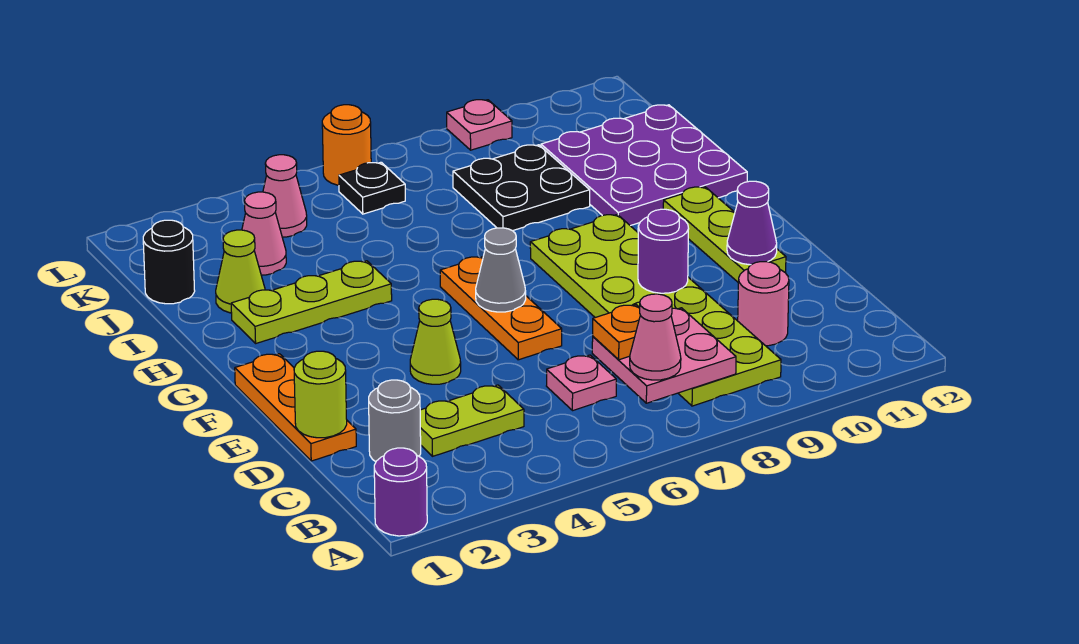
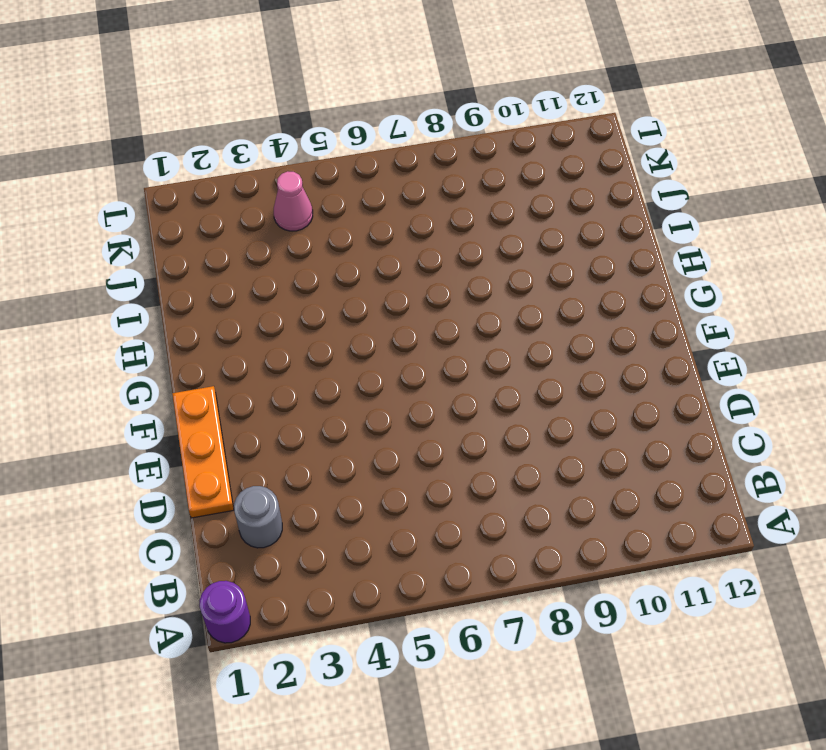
none -> lime plate B8:G9 level 1
none -> lime plate C3:C4 level 1
none -> pink plate C6 level 1

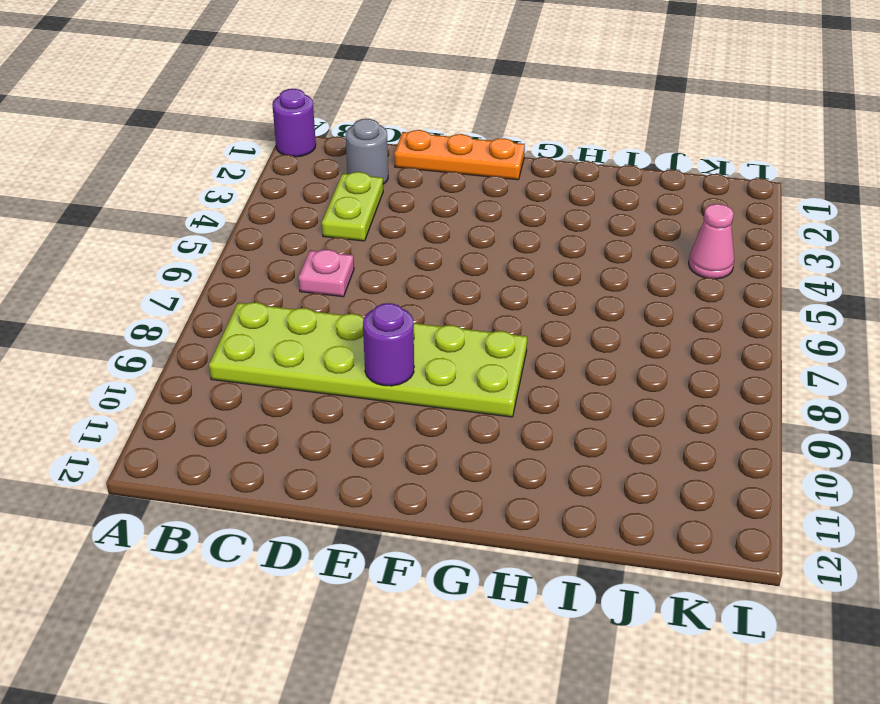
none -> pink round brick C10 level 1
none -> lime cone E4 level 1
none -> orange plate E6:G6 level 1

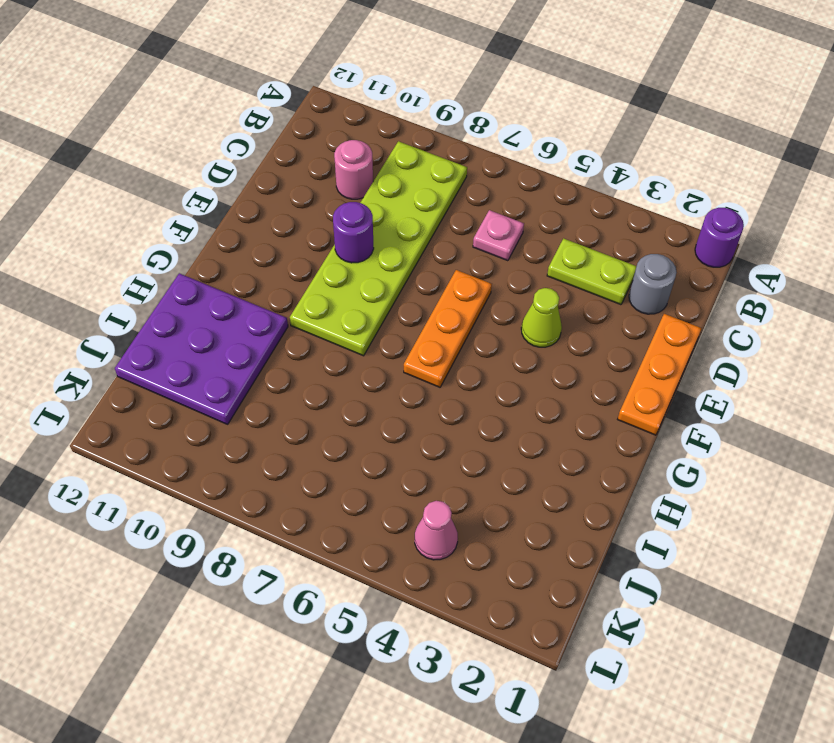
none -> lime plate E11:G11 level 1
none -> lime plate H2:H4 level 1
none -> lime cone I2 level 1

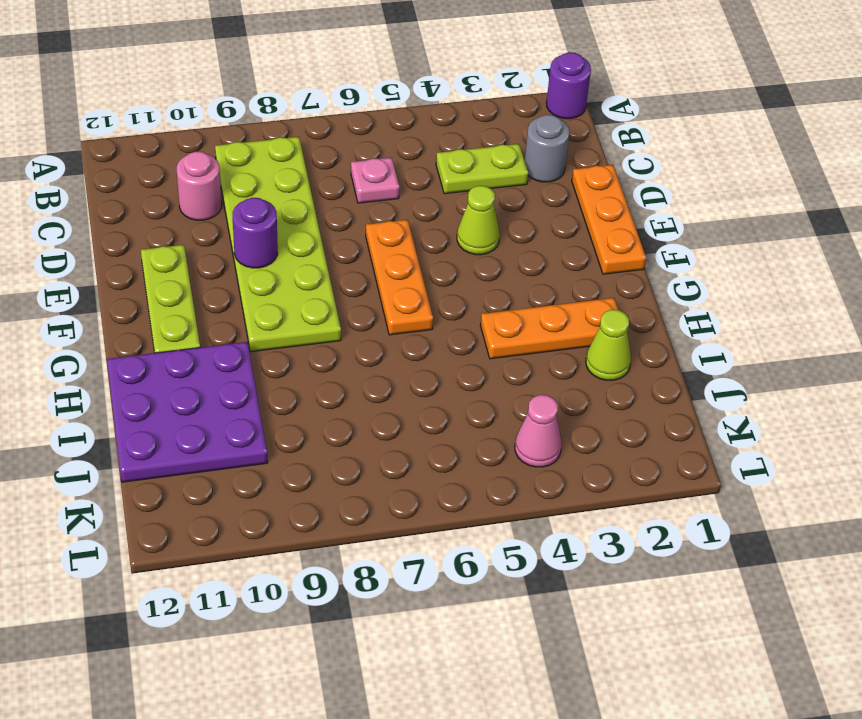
orange plate H2:H4 level 1 -> lime plate H2:H4 level 1
none -> black plate I8:J9 level 1
none -> black round brick J1 level 1
none -> pink cone J3 level 1

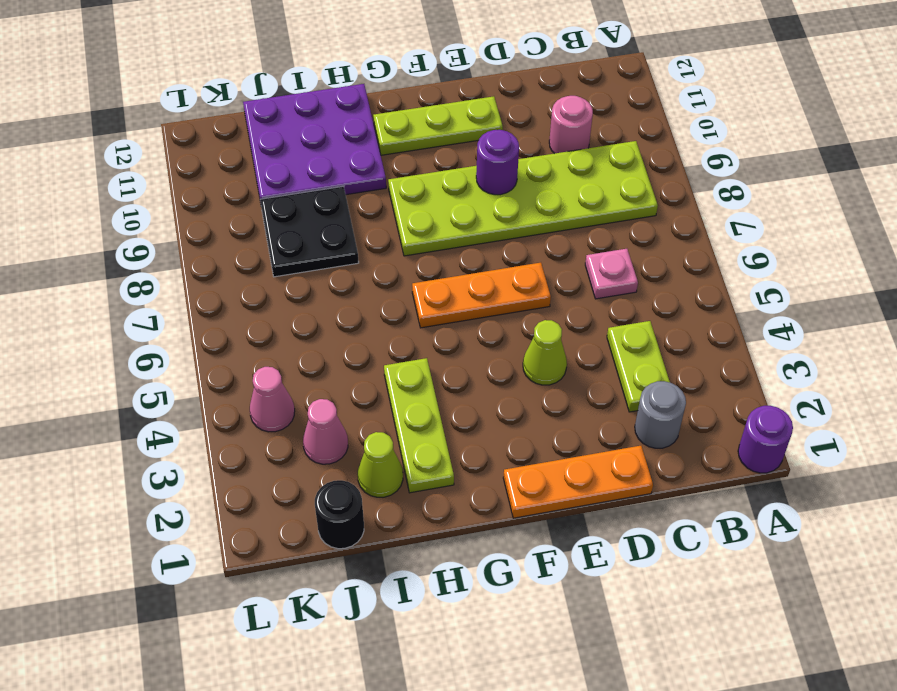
none -> black plate K6 level 1
none -> orange round brick L6 level 1
none -> pink plate L9 level 1

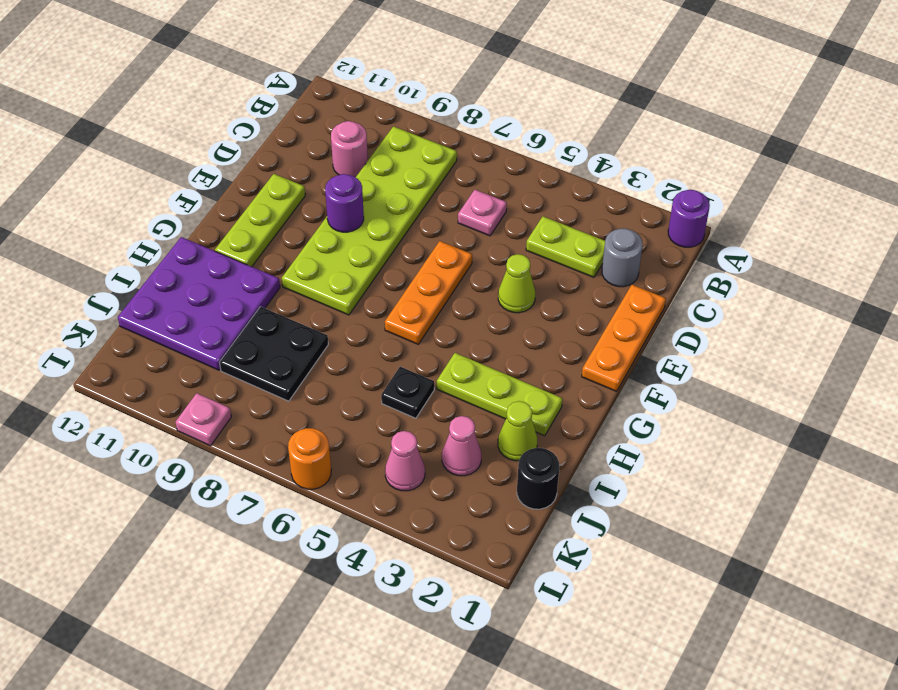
black plate I5 level 1 -> black plate K6 level 1
none -> pink plate B7:C8 level 2
none -> lime round brick D1 level 2
none -> purple cone E11 level 2

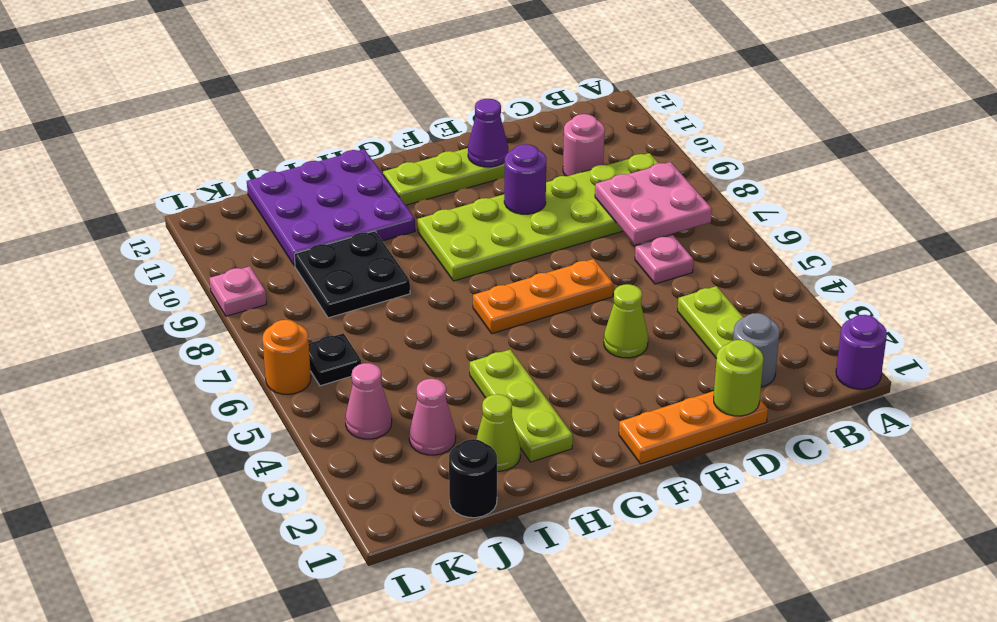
none -> grey cone F6 level 2
none -> pink cone B7 level 3
none -> orange plate C7 level 3

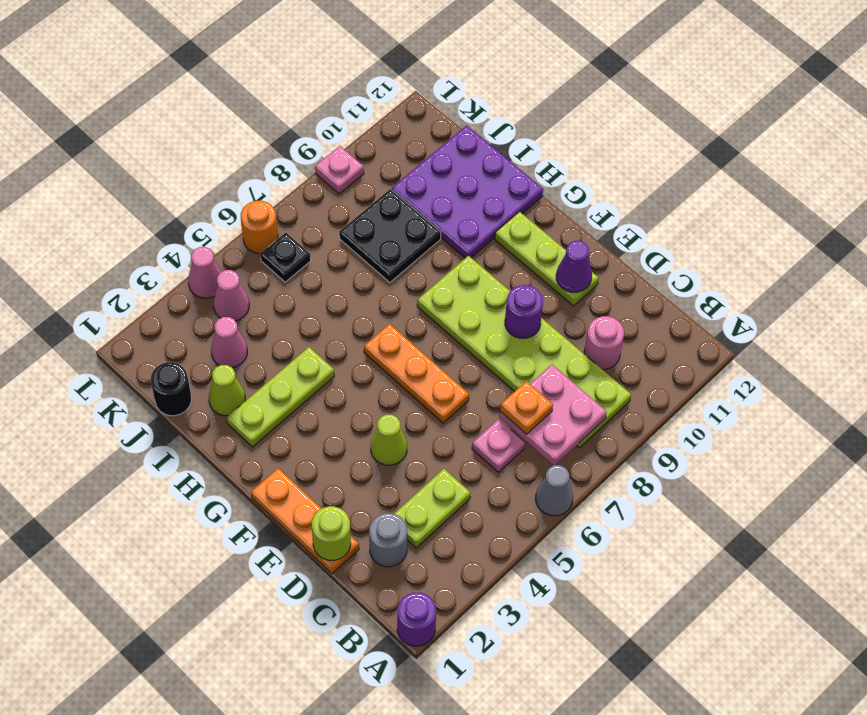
grey cone A6 level 1 -> grey cone F6 level 2
pink cone L4 level 1 -> pink cone B7 level 3

